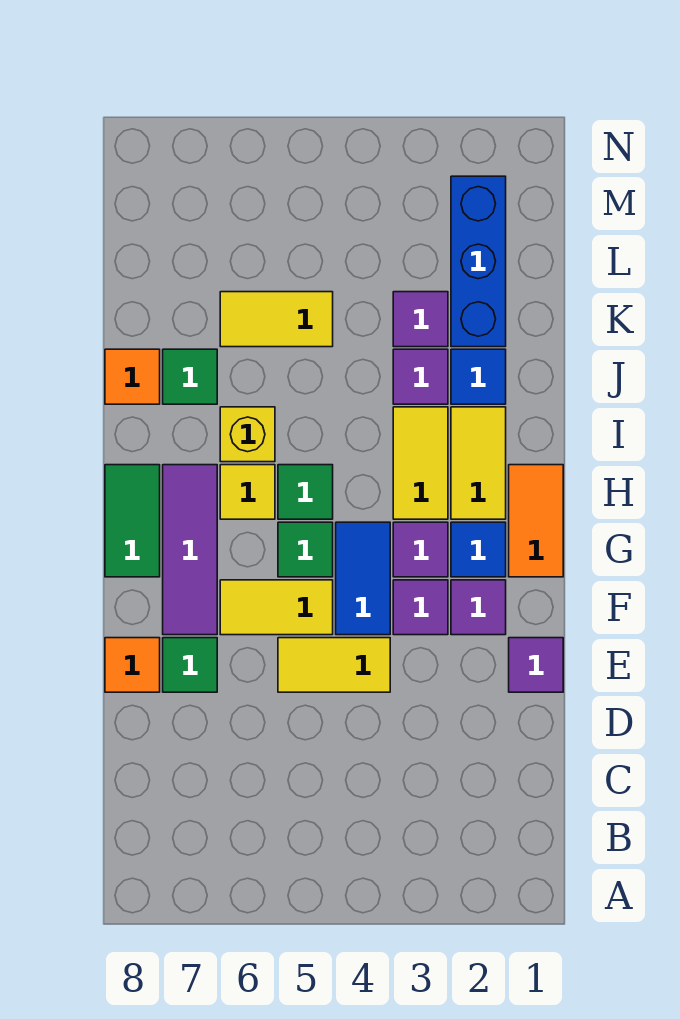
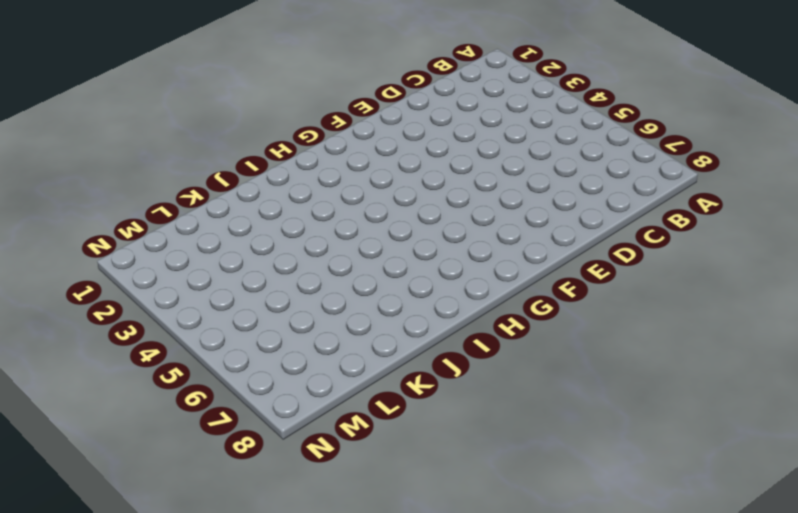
none -> purple tile E1 level 1
none -> yellow tile E4:E5 level 1
none -> green tile E7 level 1

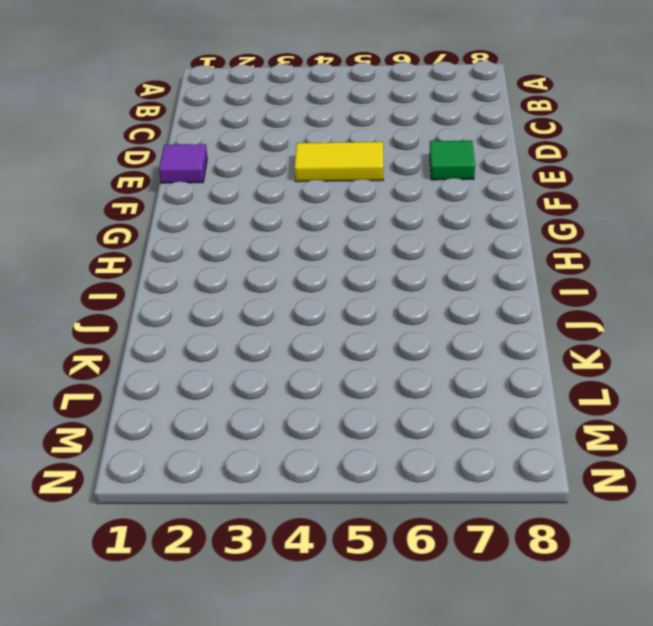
none -> orange tile E8 level 1
none -> purple tile F2 level 1
none -> purple tile F3 level 1

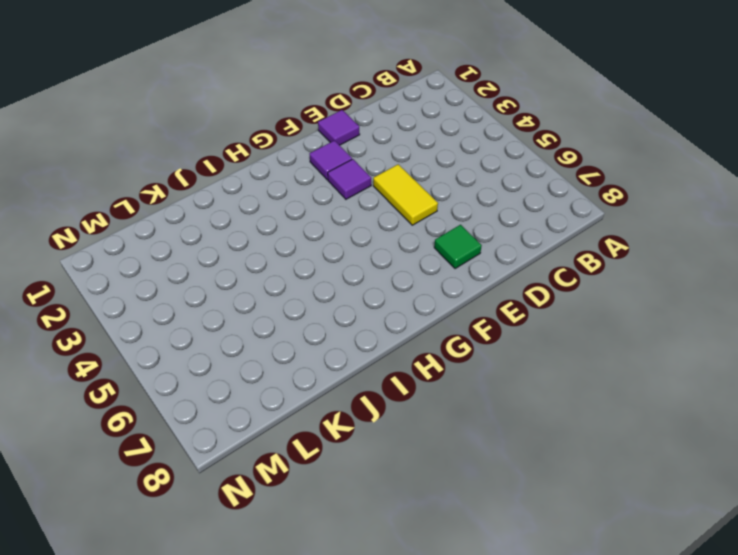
none -> orange tile E8 level 1
none -> blue tile F4:G4 level 1
none -> yellow tile F5:F6 level 1

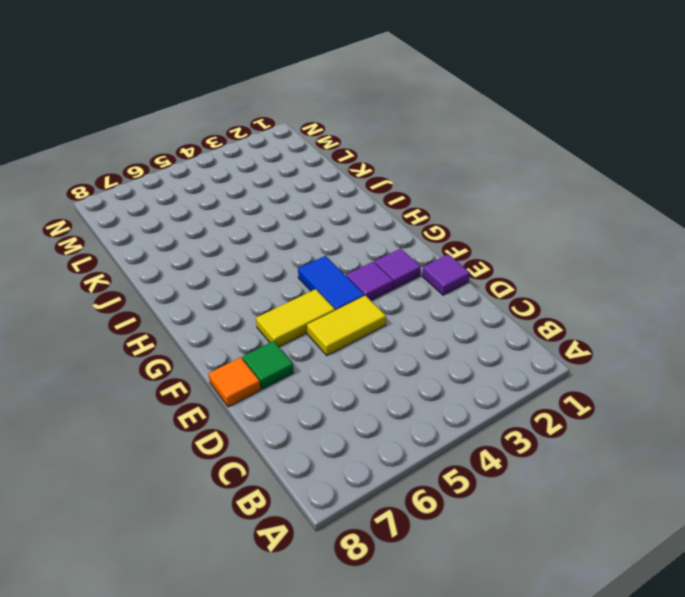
none -> purple tile F7:H7 level 1
none -> orange tile G1:H1 level 1
none -> blue tile G2 level 1

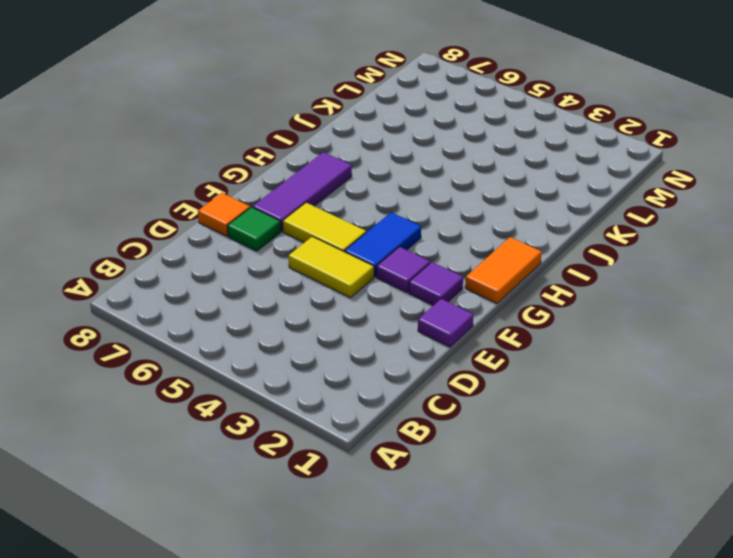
none -> blue tile G2 level 1
none -> purple tile G3 level 1
none -> green tile G5 level 1

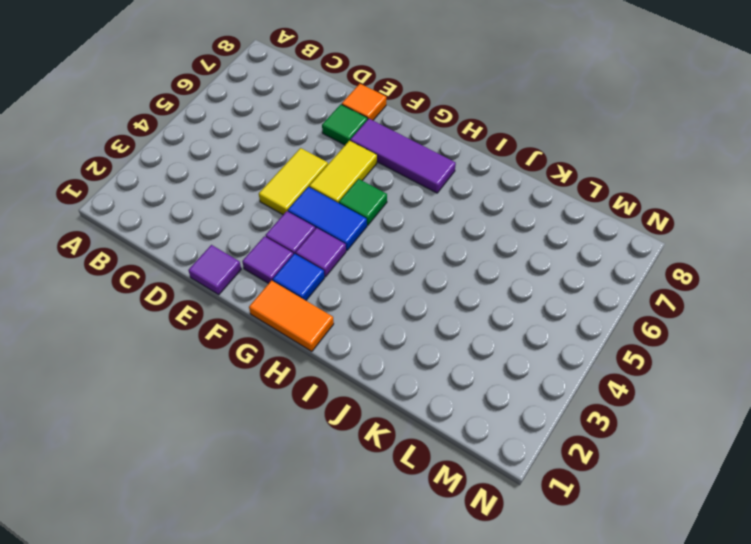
none -> green tile G8:H8 level 1
none -> yellow tile H2:I2 level 1
none -> yellow tile H3:I3 level 1

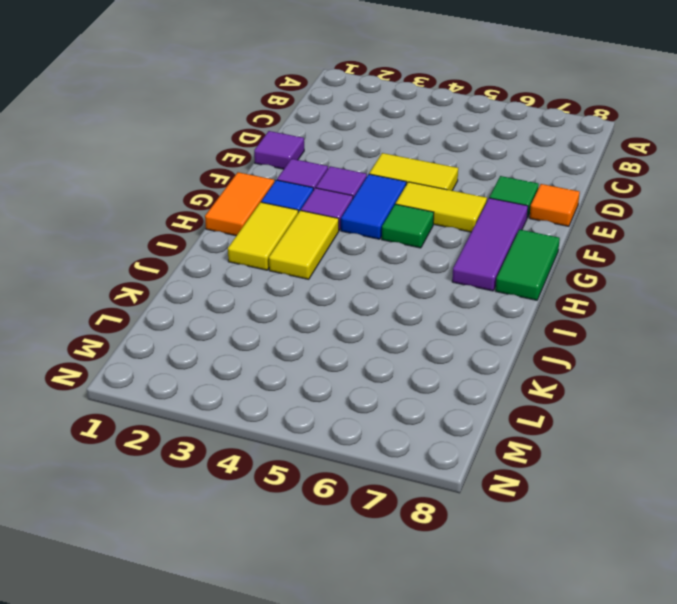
none -> green tile H5 level 1
none -> yellow tile H6 level 1
none -> yellow brick I6 level 1

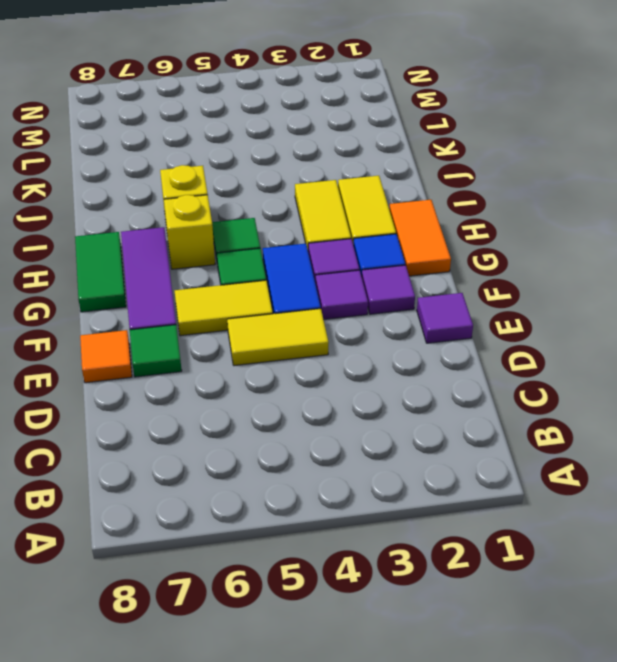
yellow brick H6 level 1 -> yellow tile H6 level 1
none -> blue tile J2 level 1
none -> purple tile J3 level 1
none -> green tile J7 level 1

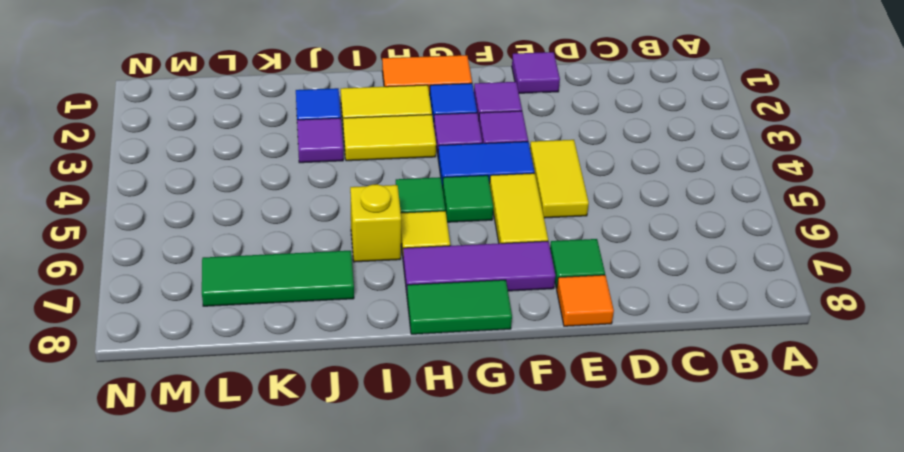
green tile J7:L7 level 1 -> green tile J7 level 1
none -> orange tile J8 level 1
none -> blue brick K2:M2 level 1
none -> purple tile K3 level 1

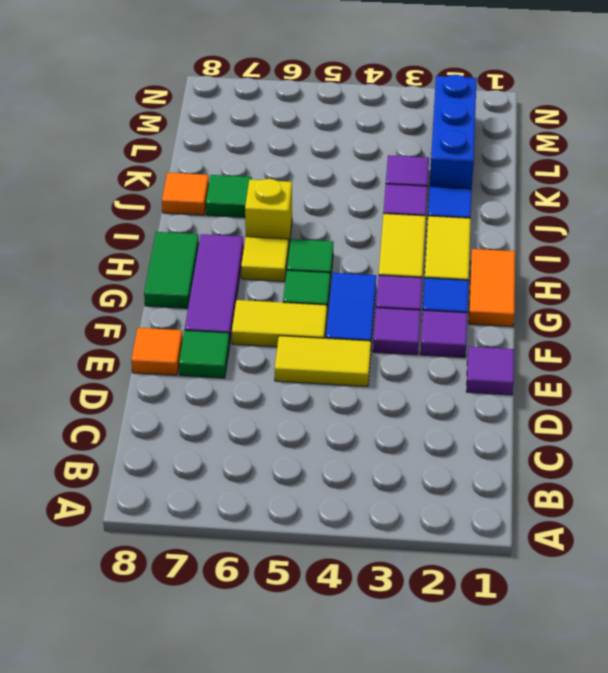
none -> yellow tile K5:K6 level 1

